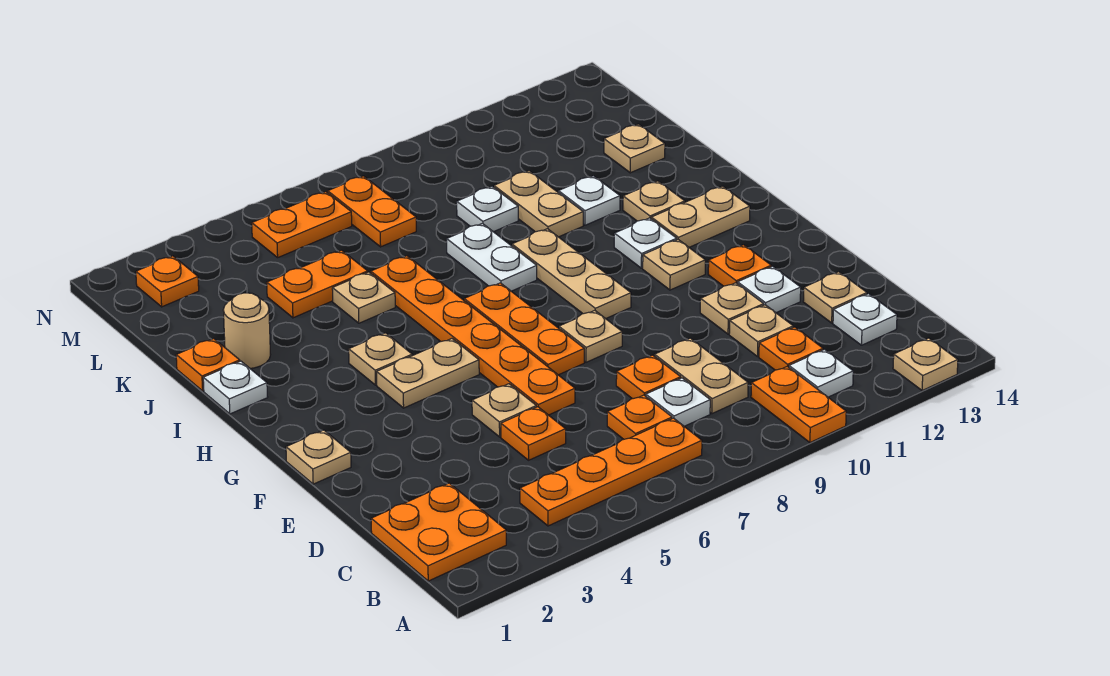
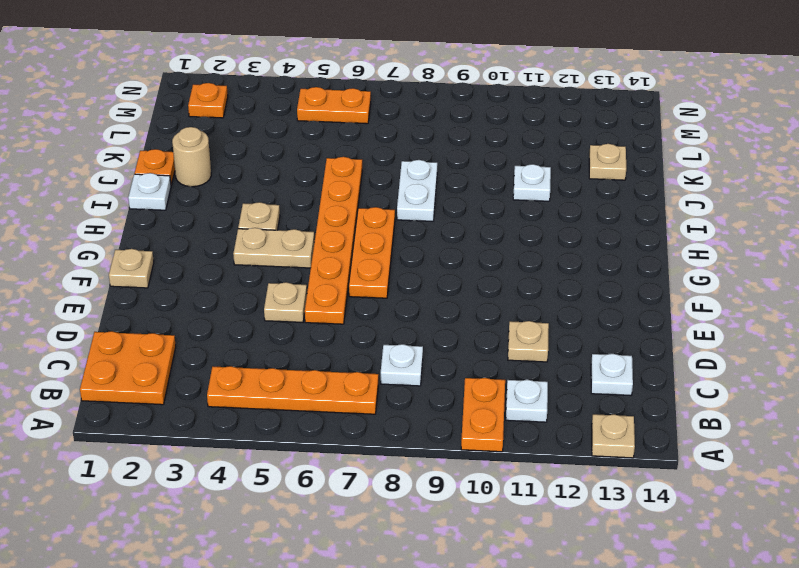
none -> orange plate C7 level 1
none -> tan plate C9:D9 level 1
none -> orange plate C11 level 1
none -> orange plate D5 level 1

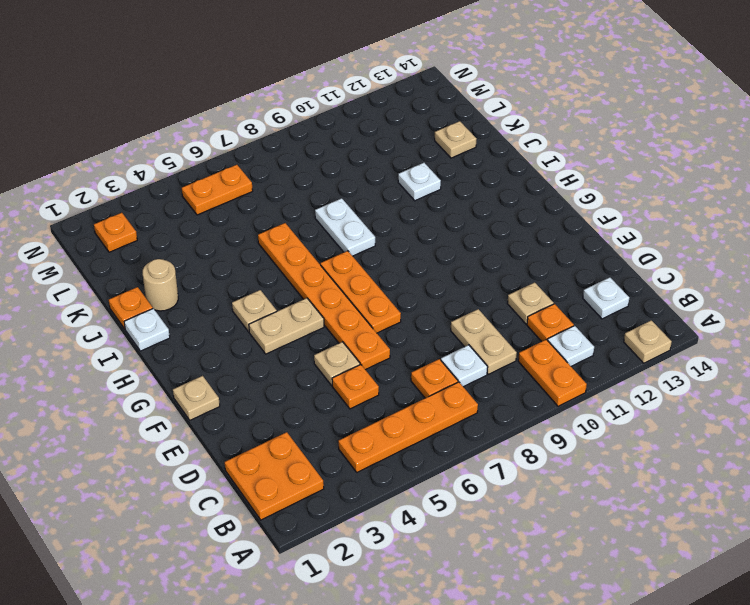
none -> orange plate D8 level 1
none -> tan plate D13 level 1
none -> tan plate E11 level 1
none -> white plate E12 level 1

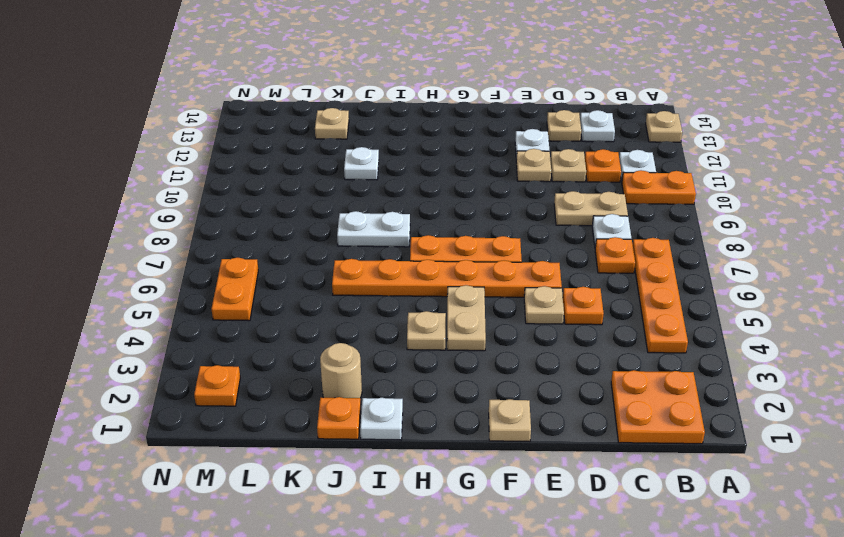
none -> orange plate D8 level 1
none -> tan plate F8 level 1
none -> orange plate F12 level 1
none -> tan plate G9:I9 level 1

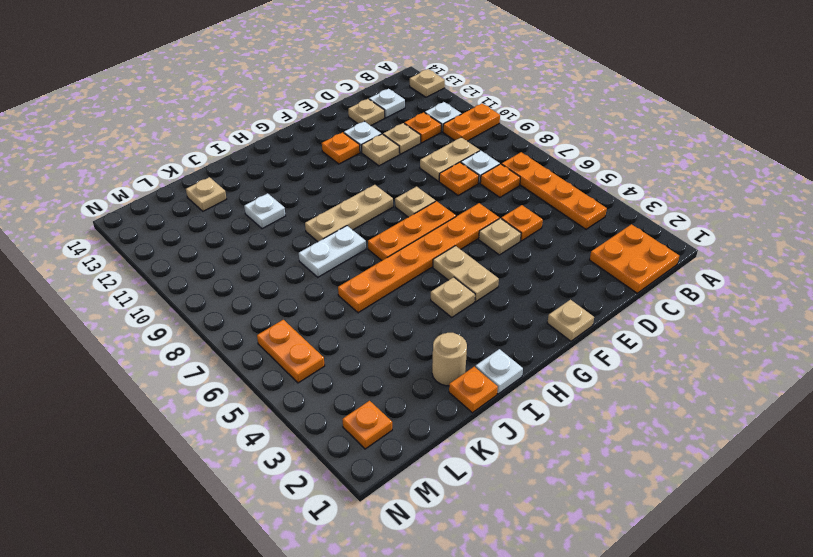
none -> tan plate G11 level 1
none -> white plate H11 level 1
none -> tan plate H12:H13 level 1
none -> tan plate I12 level 1

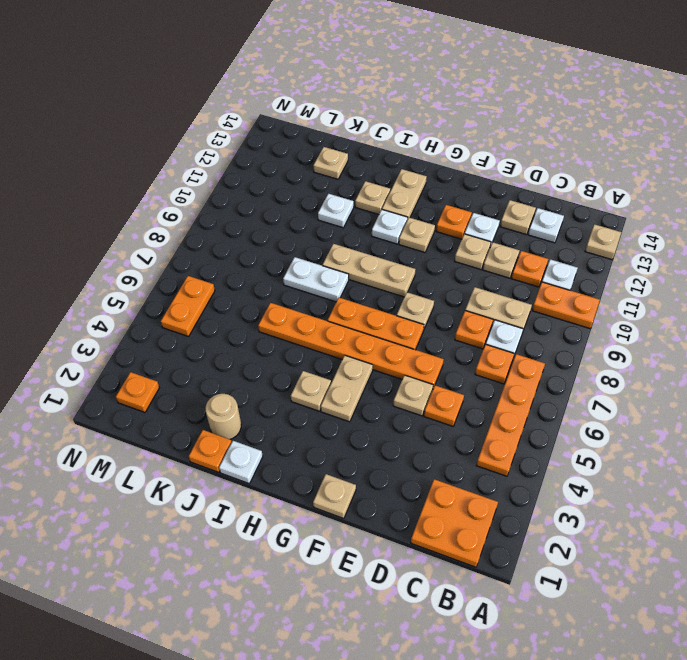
none -> tan plate J5 level 1
none -> tan plate J10:K10 level 1
none -> orange plate K4:K5 level 1
none -> white plate K9 level 1

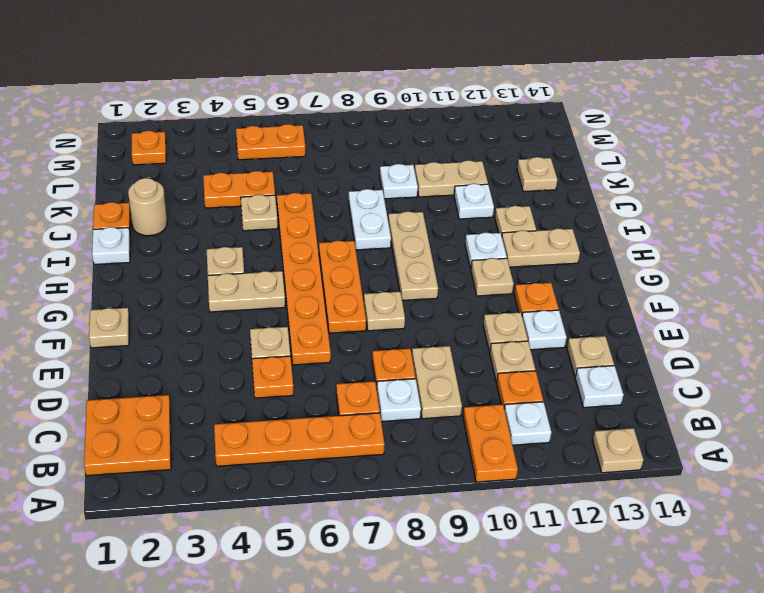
tan plate K10:K11 level 1 -> tan plate J10:K10 level 1
none -> orange plate L7:M7 level 1

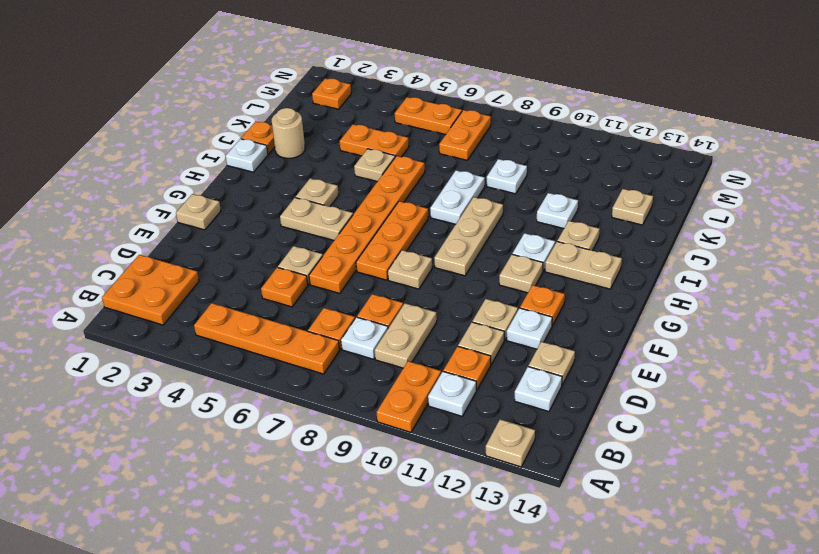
none -> tan plate J10:K10 level 1

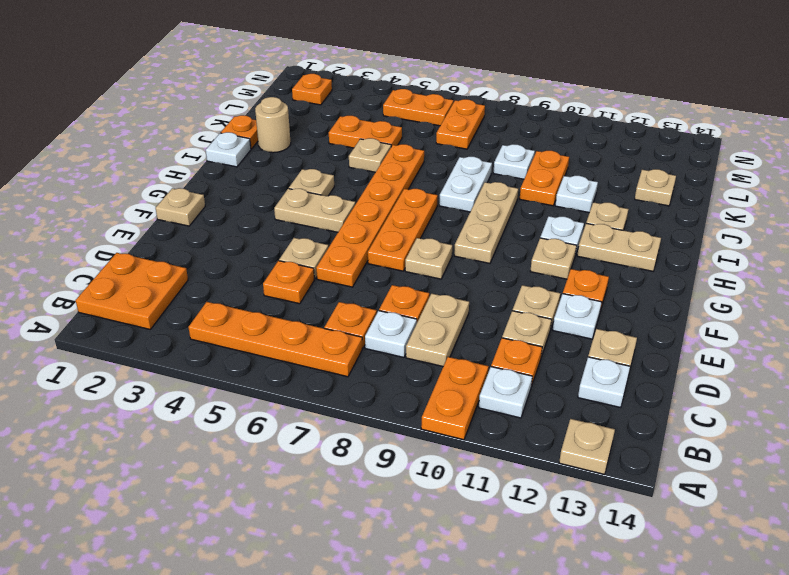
orange plate J10:K10 level 1 -> tan plate J10:K10 level 1

